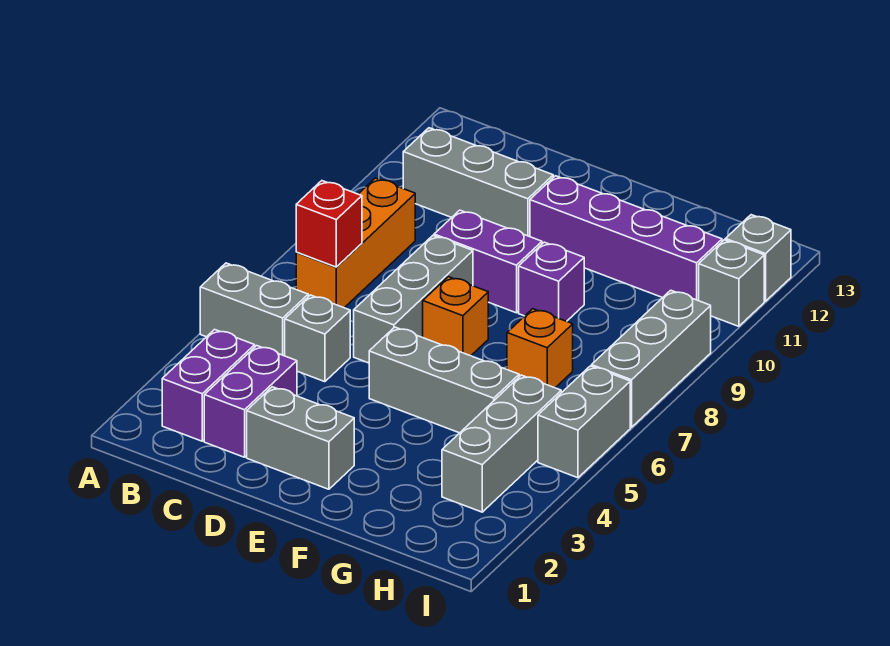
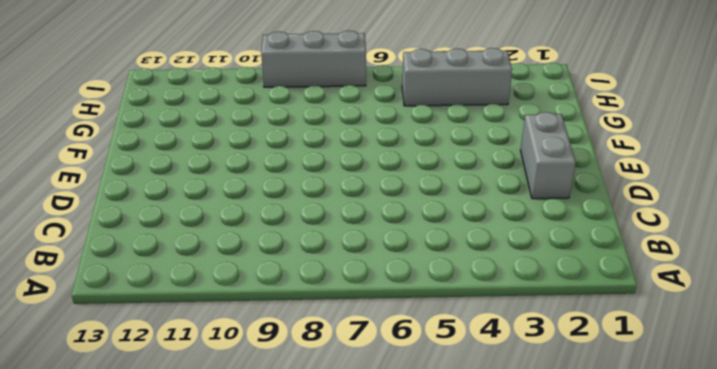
none -> grey brick A5:B5 level 1
none -> purple brick B2:B3 level 1
none -> orange brick B7:B9 level 1

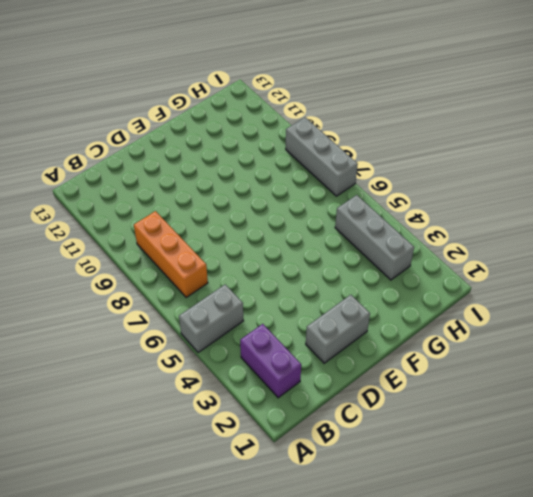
none -> grey brick B11:D11 level 1
none -> purple brick C2:C3 level 1
none -> grey brick C5 level 1

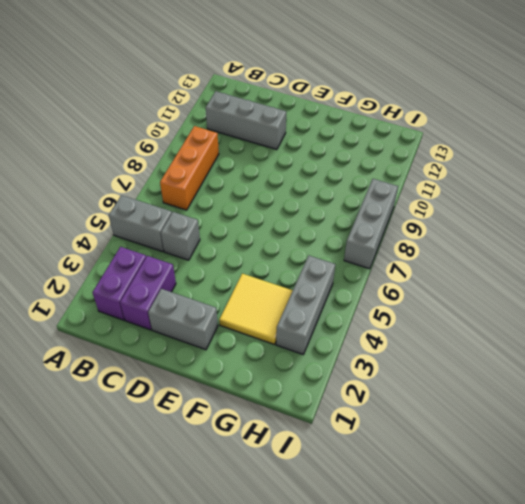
yellow tile F3:G4 level 1 -> none
none -> grey brick D6:D8 level 1
none -> purple brick D9:E9 level 1
none -> grey brick E5:G5 level 1

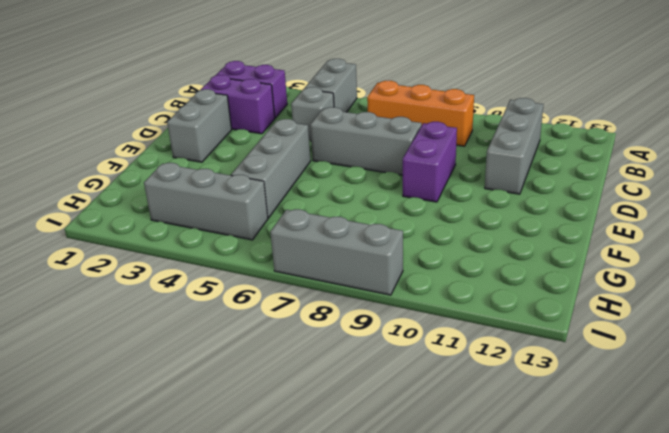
none -> orange brick E7 level 1
none -> purple brick E11:H11 level 1
none -> purple brick F9 level 1

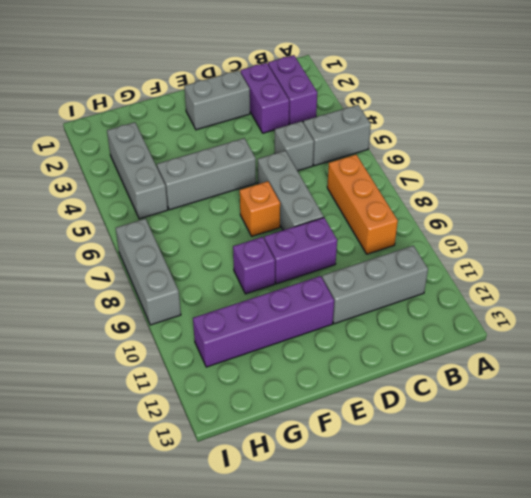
none -> orange brick G7 level 1
none -> grey brick I5:I6 level 1
none -> grey brick I11 level 1

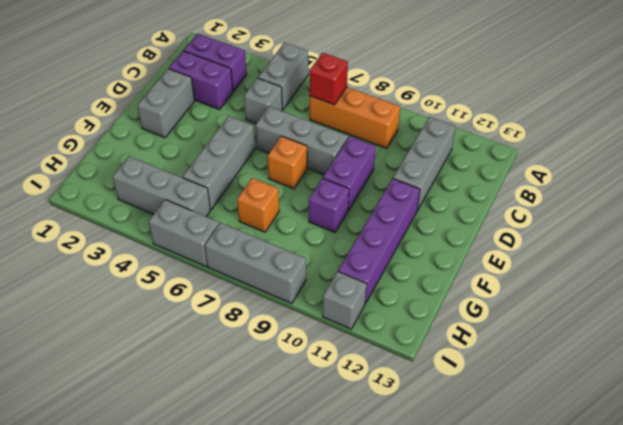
none -> grey brick I12 level 1

